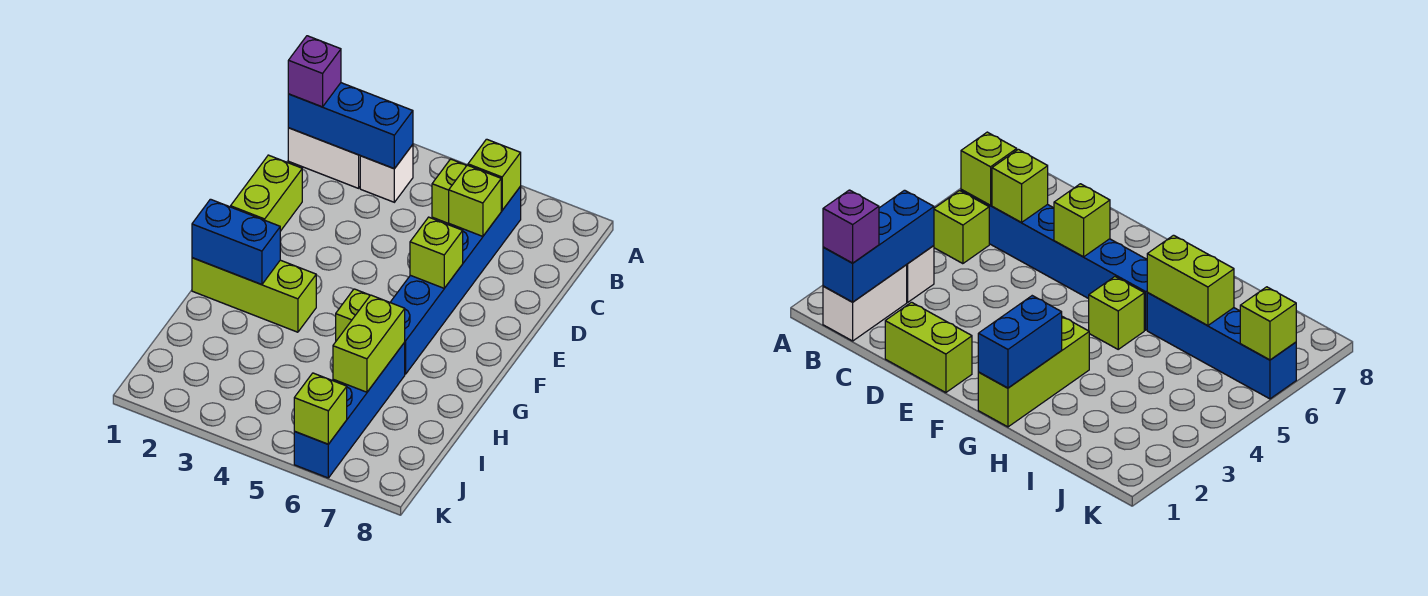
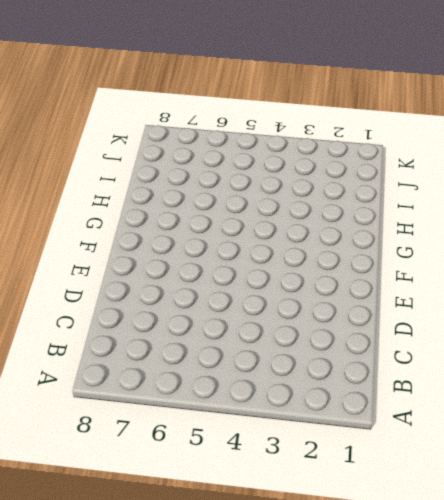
none -> white brick B1:B2 level 1
none -> white brick B3 level 1
none -> lime brick B5 level 1

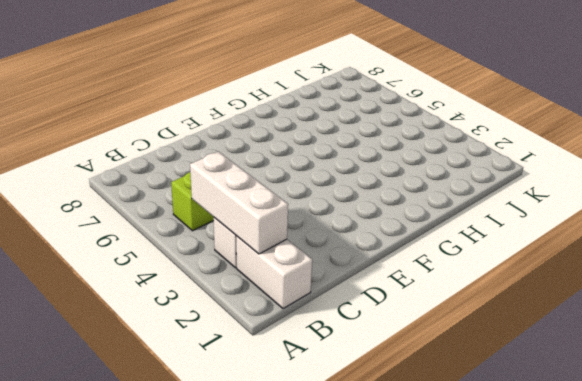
white brick B2:B4 level 2 -> blue brick B1:B3 level 2
none -> blue brick B6:G6 level 1
none -> lime brick D1:E1 level 1
none -> lime brick G1:G3 level 1

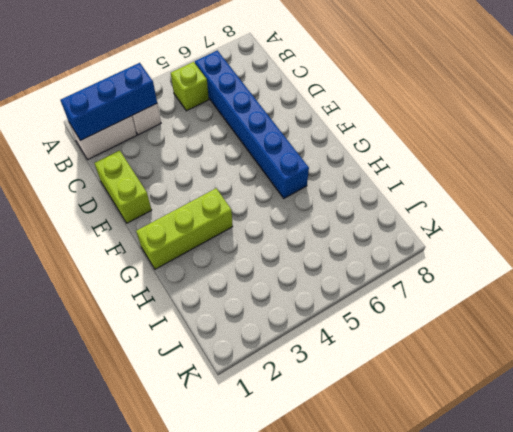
none -> lime brick G5 level 1
none -> blue brick H6:K6 level 1
none -> lime brick B6 level 2

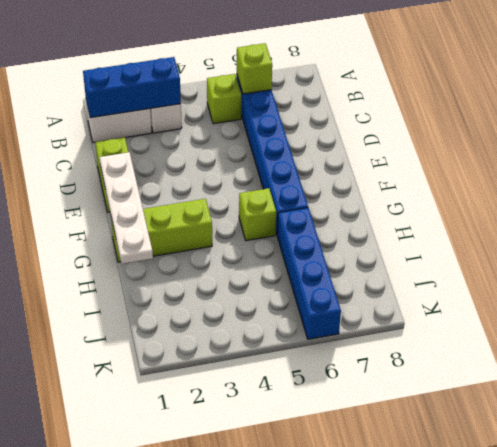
white plate E1:H1 level 2 -> blue brick G1:G2 level 2
none -> lime brick C6 level 2
none -> lime brick E6 level 2
none -> lime brick H6:I6 level 2

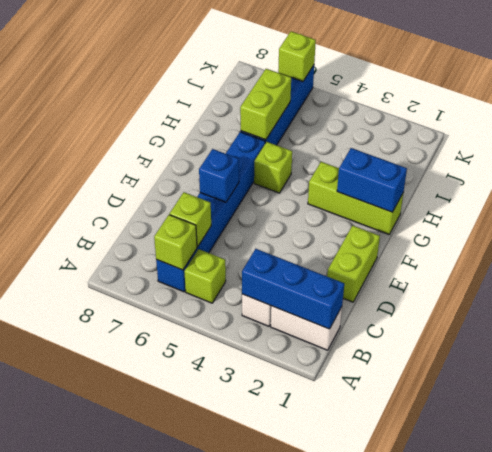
blue brick E6 level 2 -> lime brick E6 level 2
none -> purple brick B1 level 3

